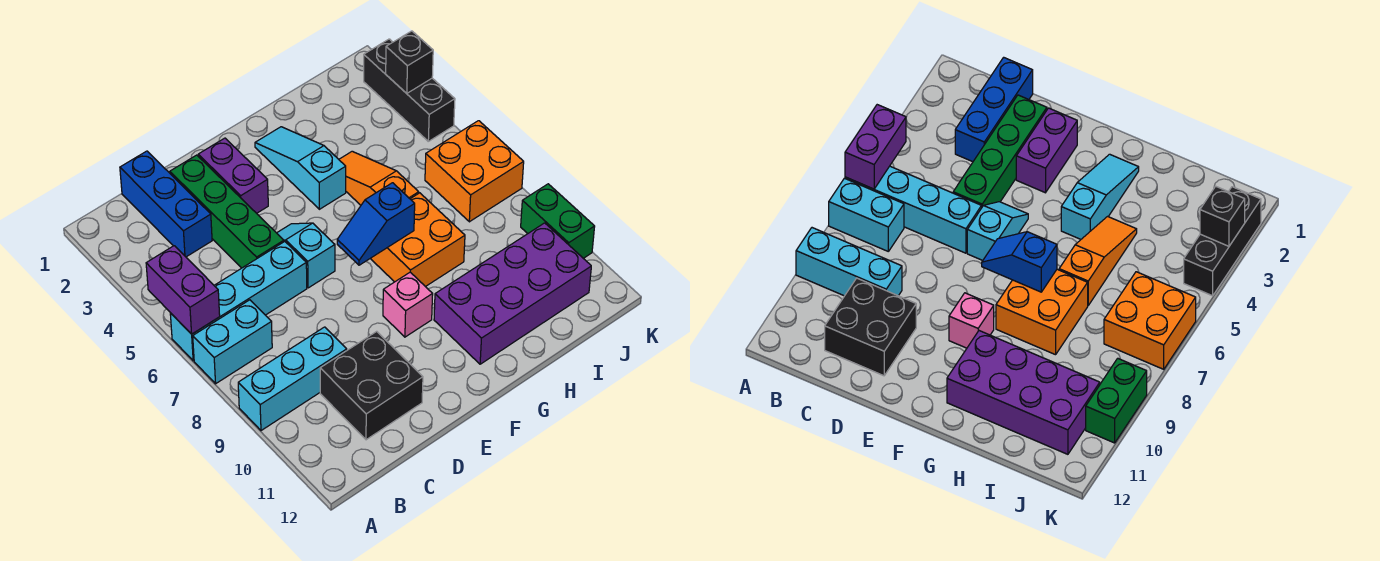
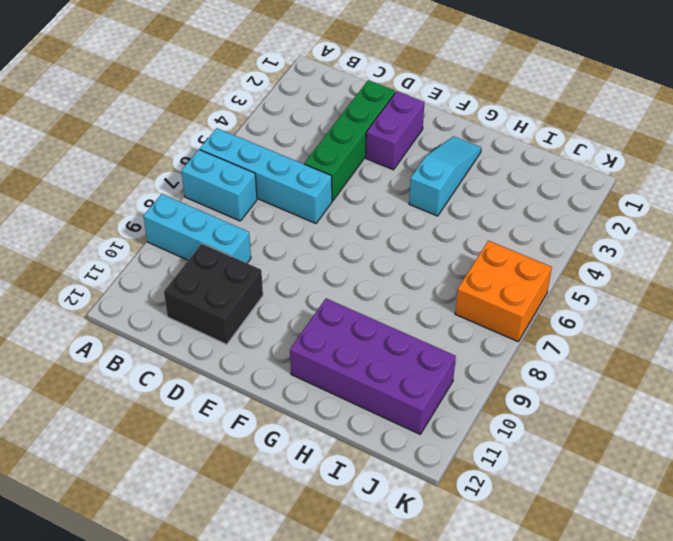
none -> blue brick C1:C3 level 1
none -> cyan slope E5:E6 level 1 top 6
none -> pink brick F9 level 1

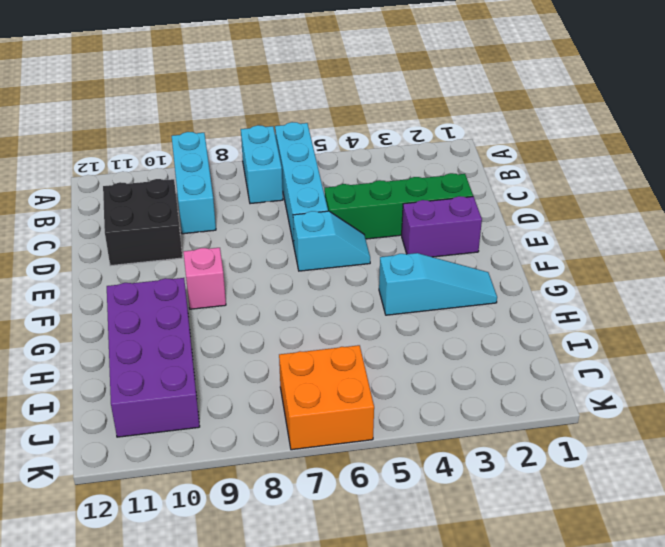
none -> blue brick C1:C3 level 1
none -> orange brick G7:H8 level 1
none -> orange slope H4:H6 level 1 top 6

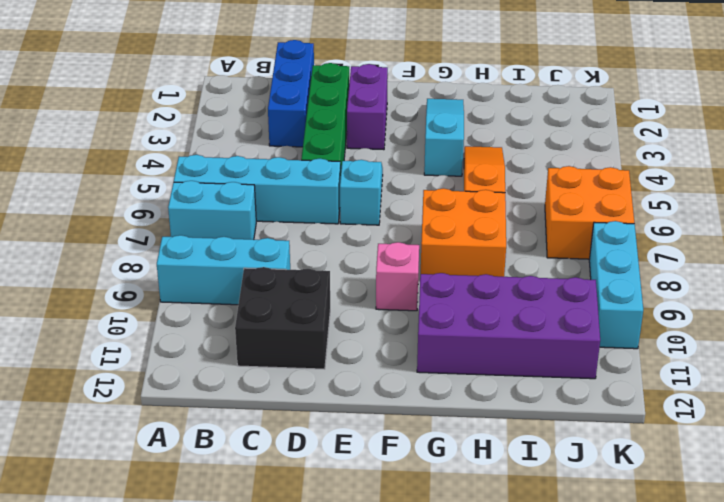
cyan brick K8:K10 level 1 -> green brick K9:K10 level 1
none -> black brick K2:K4 level 1
none -> purple brick A5:A6 level 2
none -> blue slope F7:G7 level 2 top G

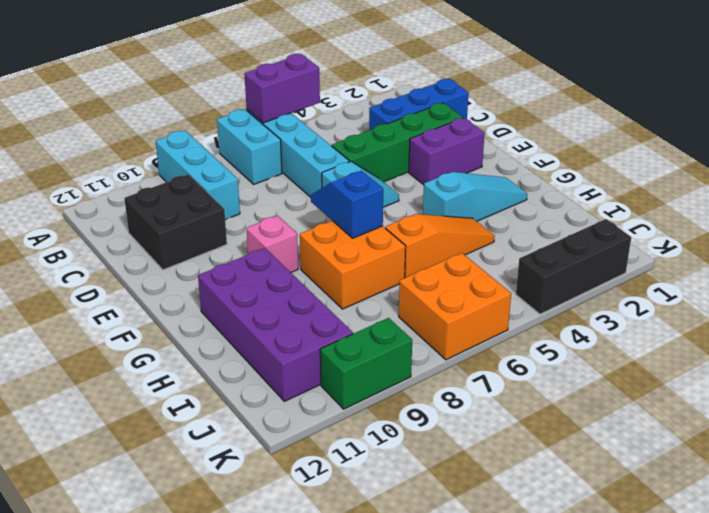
none -> black brick K3 level 2

